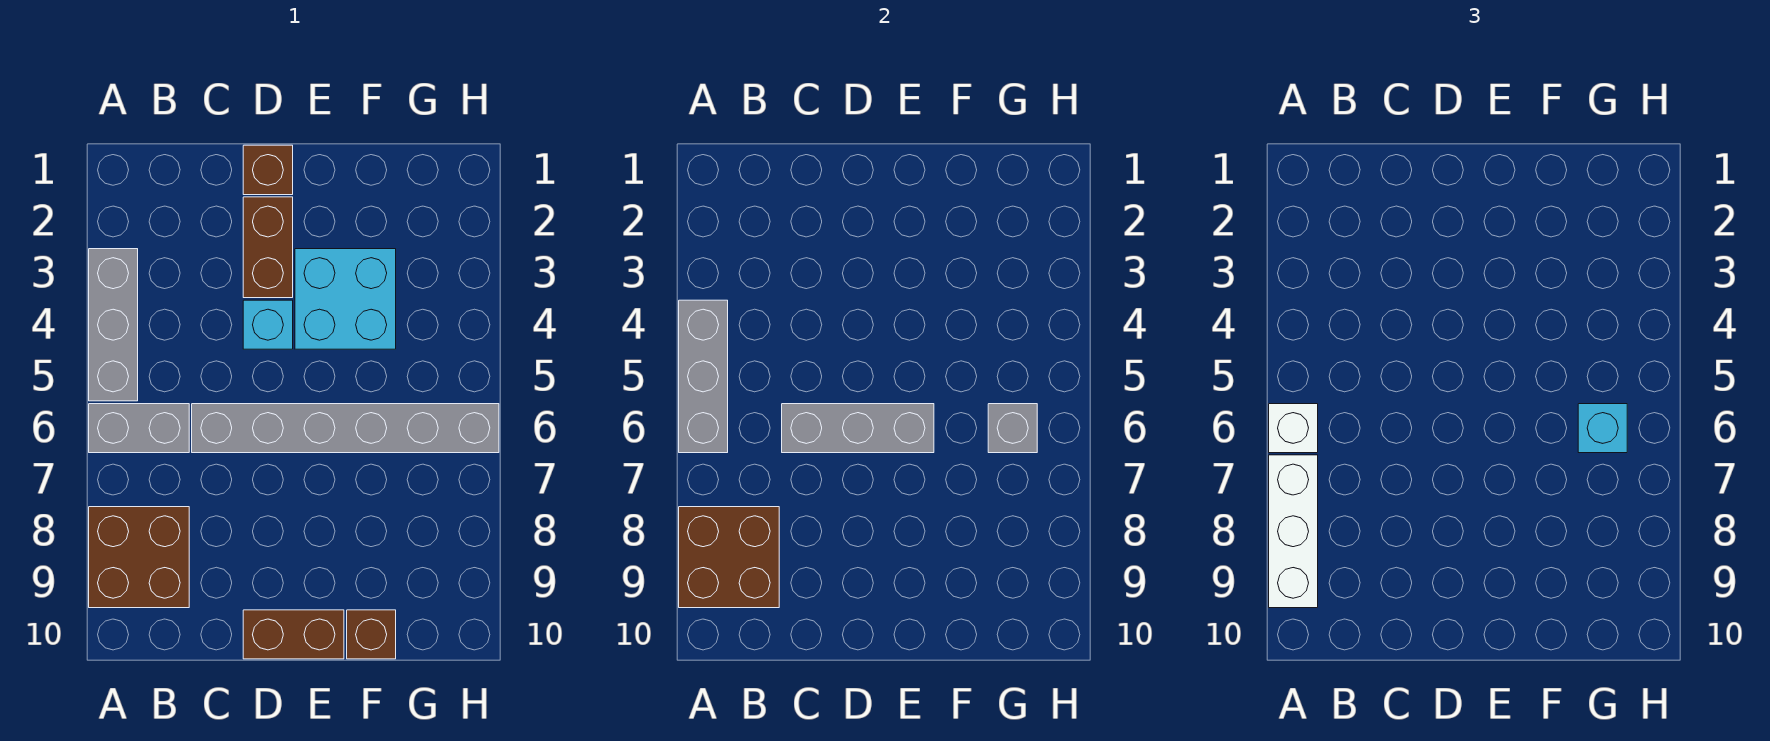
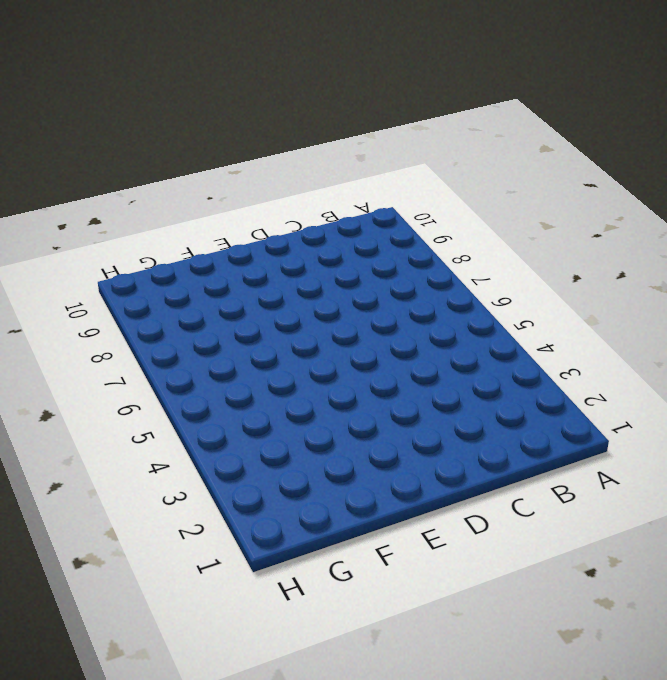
none -> grey brick A3:A5 level 1
none -> grey brick A6:B6 level 1
none -> brown brick A8:B9 level 1

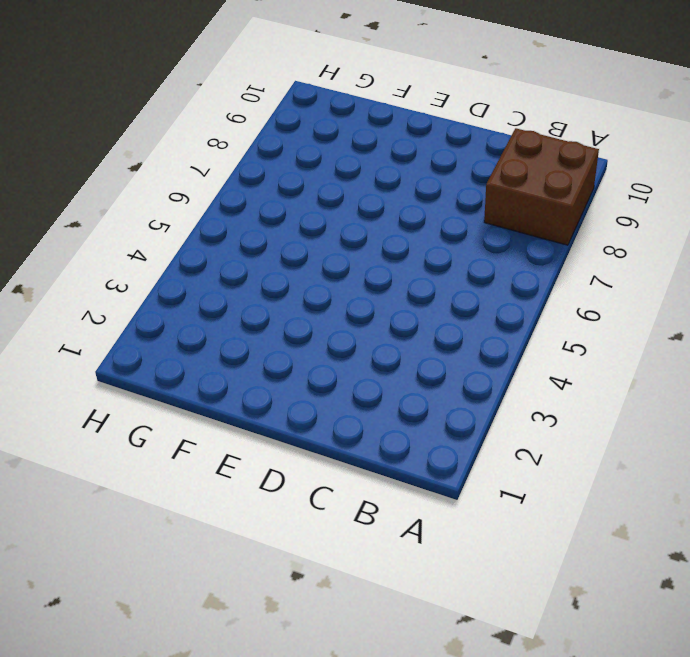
none -> grey brick A3:A5 level 1
none -> grey brick A6:B6 level 1
none -> grey brick C6:H6 level 1

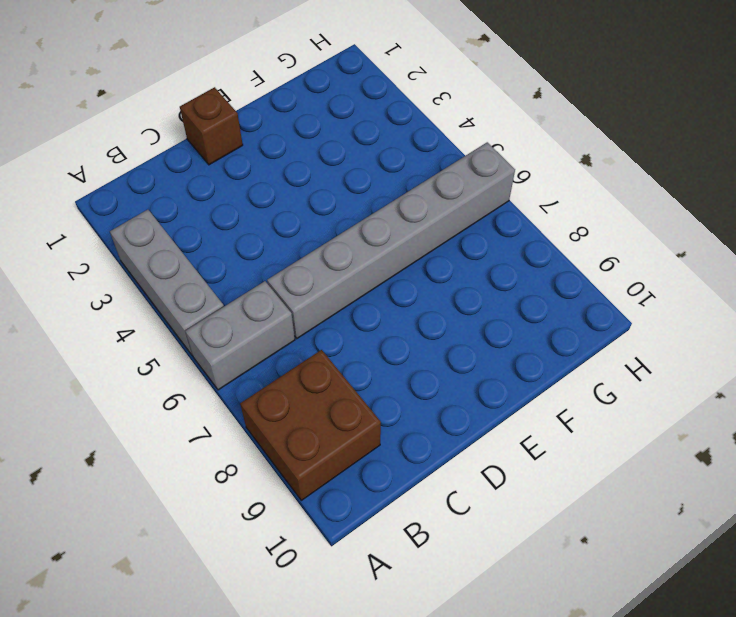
none -> brown brick D2:D3 level 1
none -> cyan brick D4 level 1
none -> brown brick D10:E10 level 1

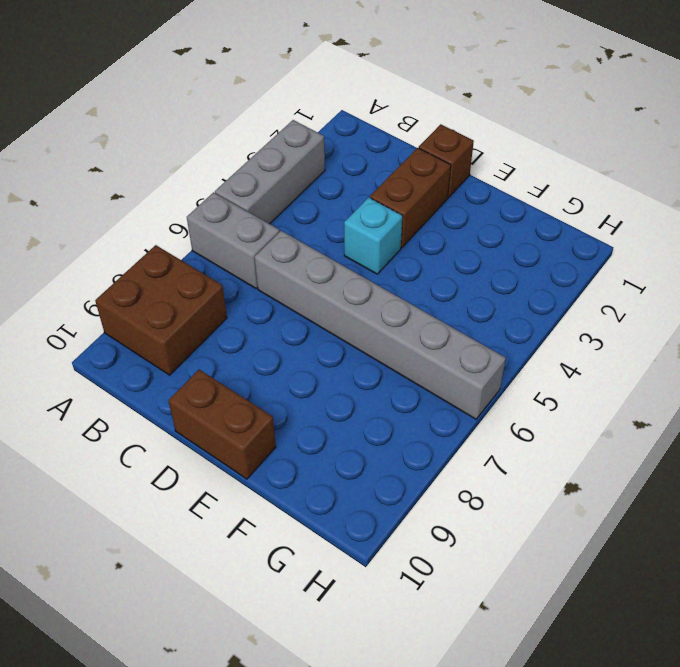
none -> cyan brick E3:F4 level 1
none -> brown brick F10 level 1
none -> grey brick A4:A6 level 2

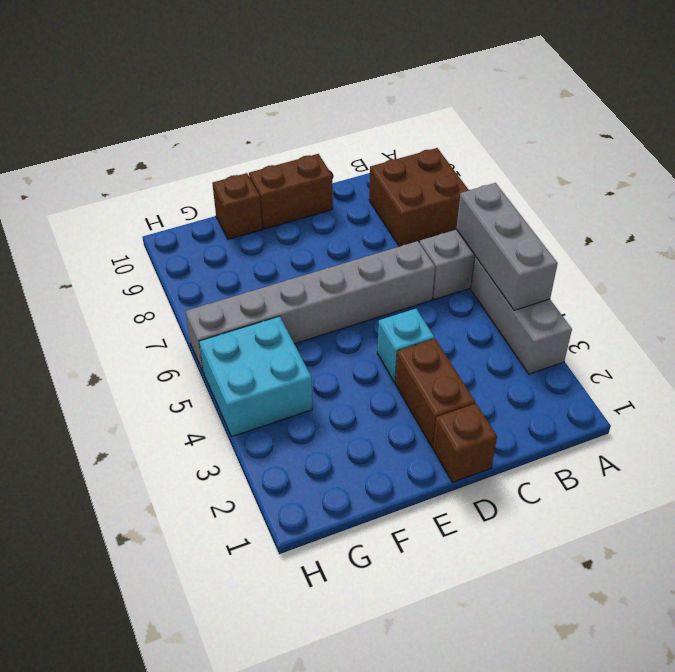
cyan brick G4:H5 level 1 -> cyan brick E3:F4 level 1
none -> brown brick A8:B9 level 2
none -> grey brick C6:E6 level 2
none -> grey brick G6 level 2

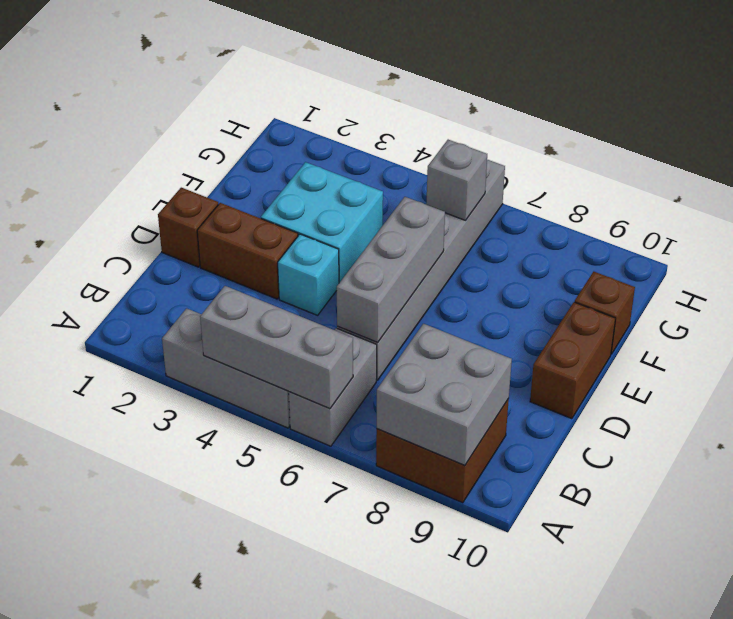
grey brick A8:B9 level 2 -> brown brick A8:B9 level 2
none -> white brick A6 level 3
none -> white brick A7:A9 level 3
none -> cyan brick G6 level 3

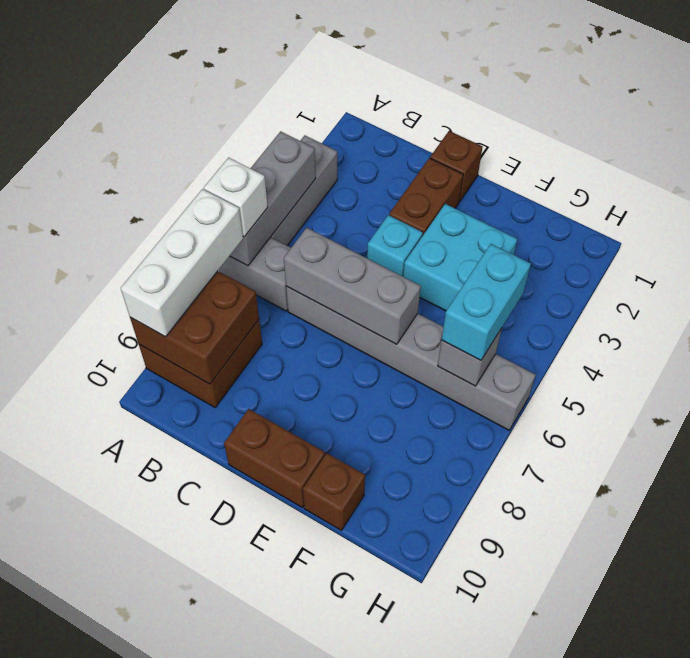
cyan brick G5:G6 level 3 -> cyan brick G6 level 3

